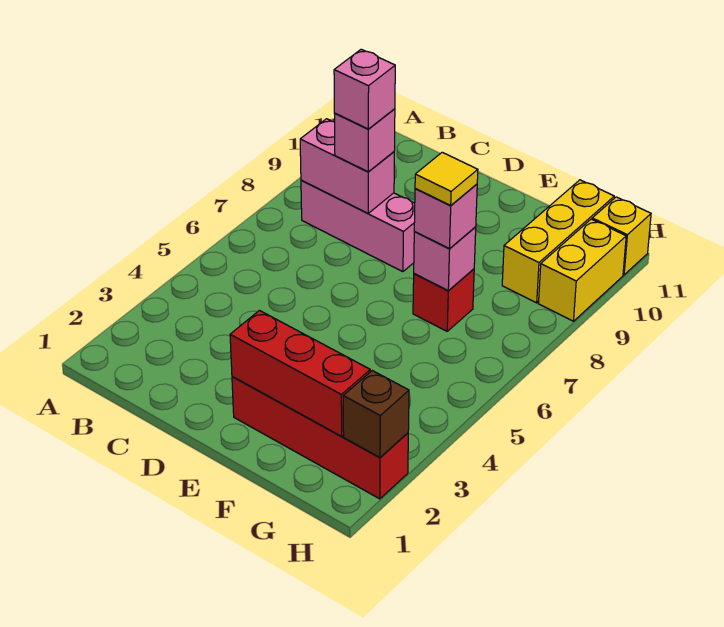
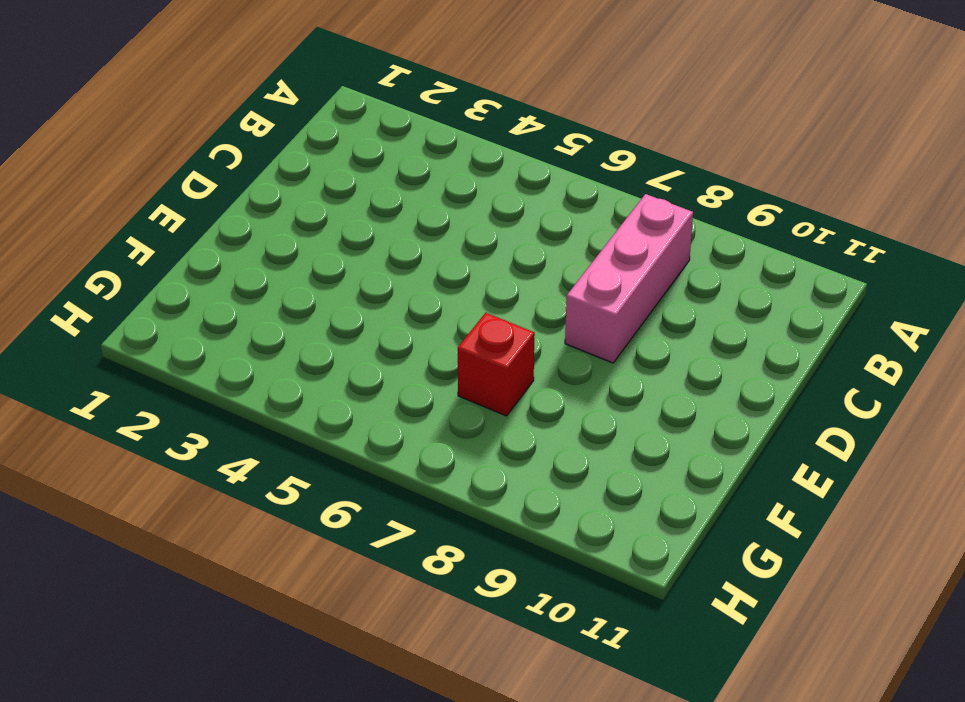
none -> red brick E2:H2 level 1
none -> yellow brick G9:G11 level 1
none -> yellow brick H9:H10 level 1

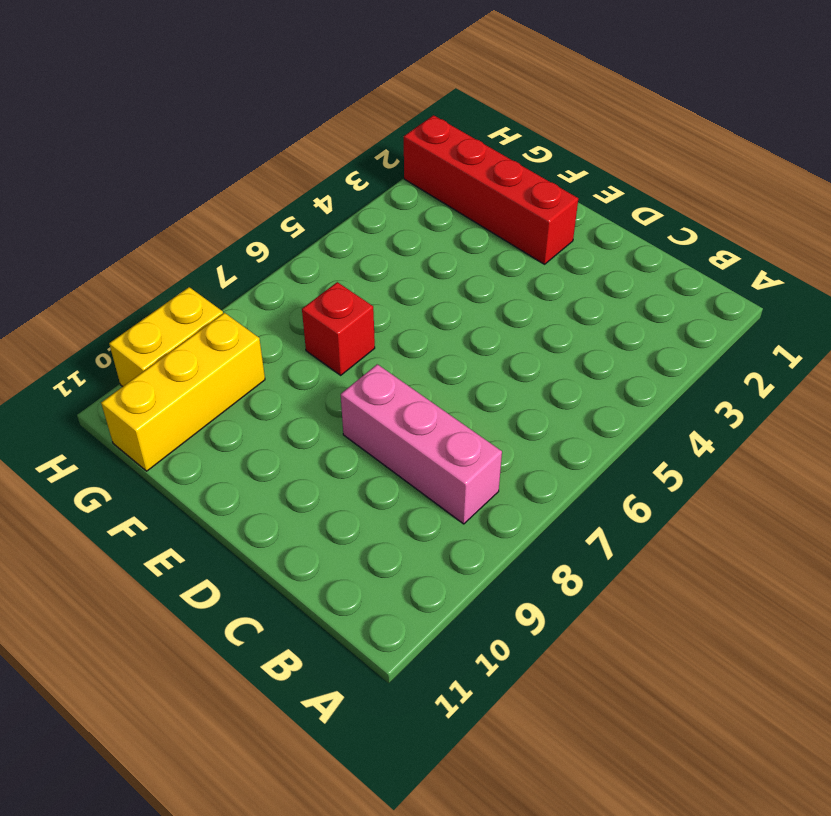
none -> yellow brick H11 level 1
none -> pink brick B8:C8 level 2
none -> red brick E2:G2 level 2

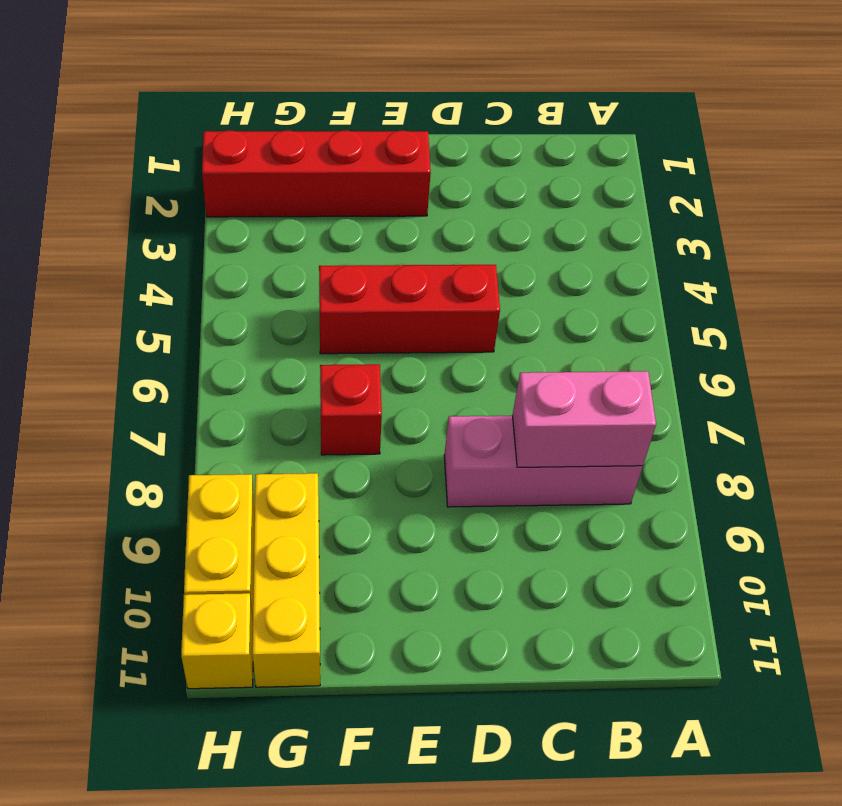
red brick D5:F5 level 1 -> red brick E2:G2 level 2
none -> pink brick F7 level 2
none -> brown brick H2 level 2
none -> pink brick C8 level 3

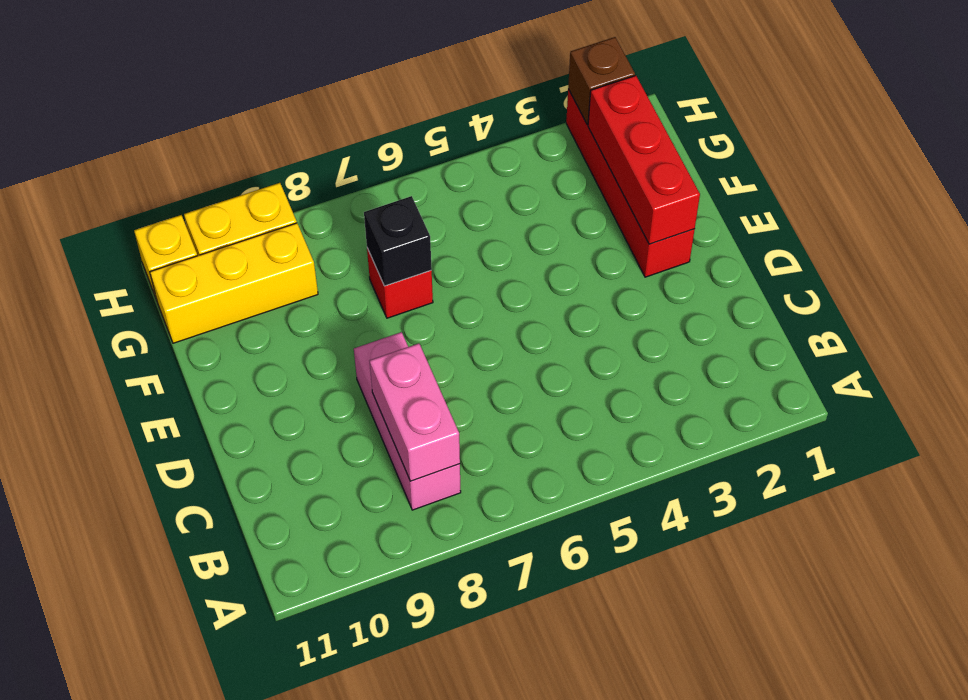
black brick F7 level 2 -> pink brick F7 level 2
none -> pink brick C8 level 3
none -> pink brick F7 level 3
none -> pink brick C8 level 4

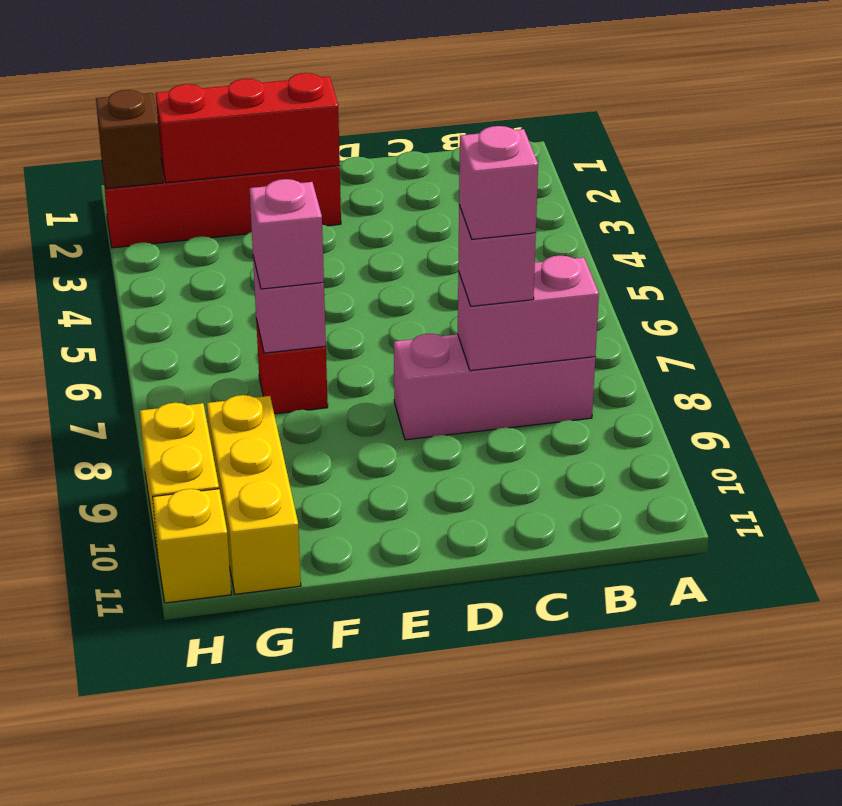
none -> yellow tile F7 level 4

